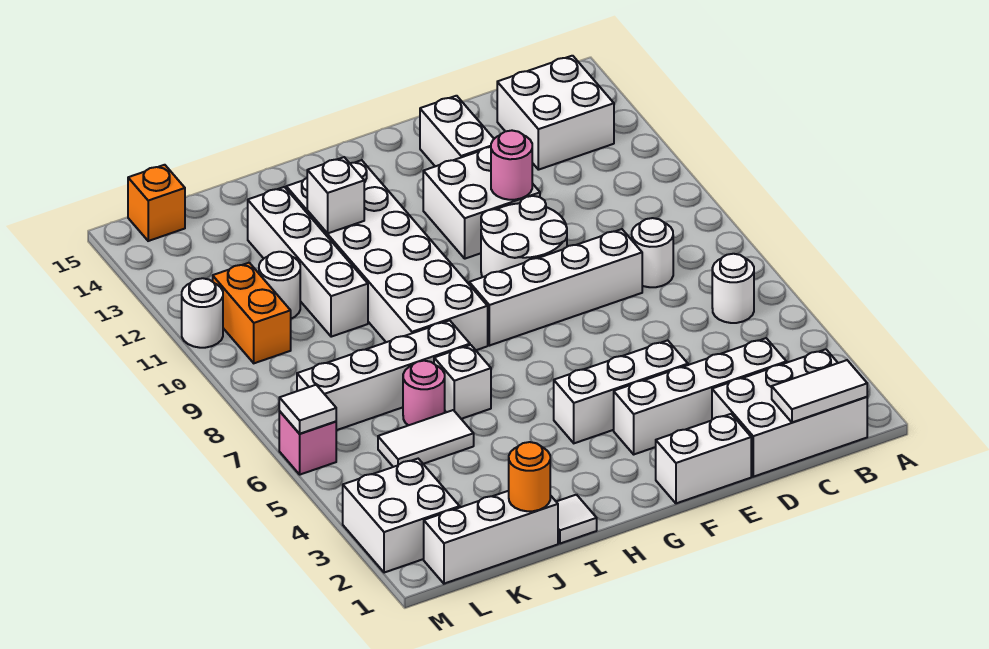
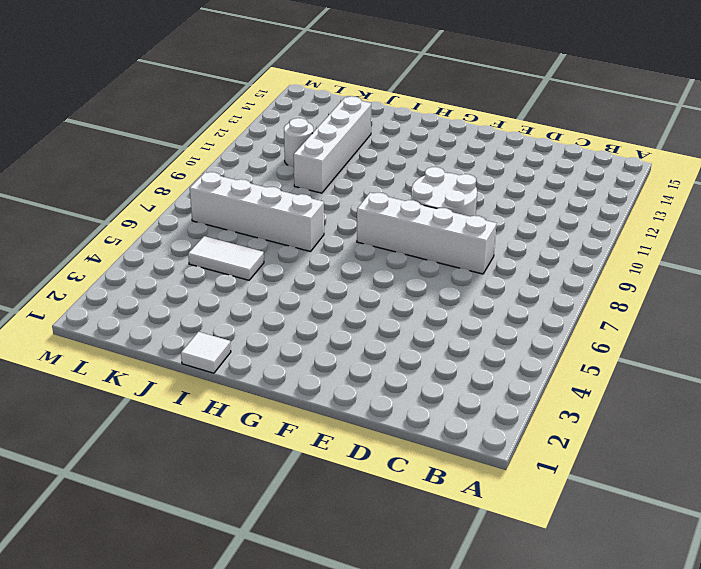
none -> white brick B1:D2 level 1
none -> white round brick B6 level 1
none -> white brick B13:C14 level 1
none -> white brick C3:F3 level 1

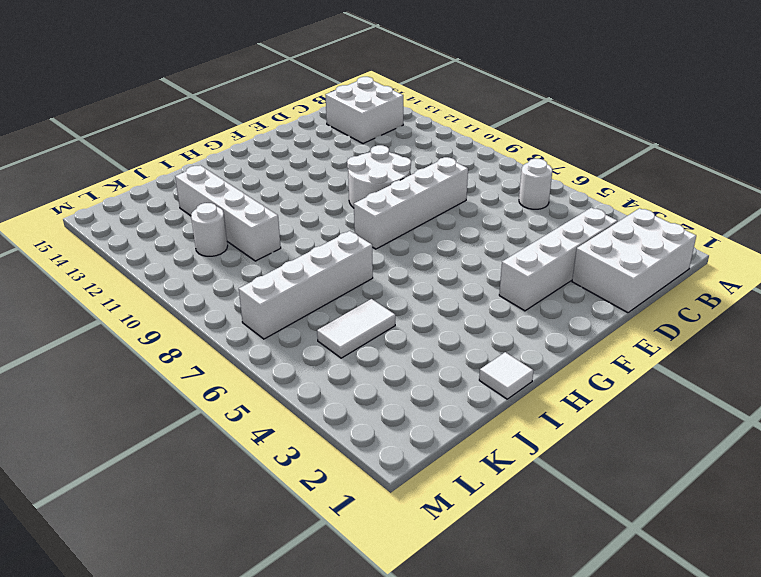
none -> white round brick C8 level 1
none -> white brick E1:F1 level 1
none -> white brick E4:G4 level 1
none -> white brick E11:F12 level 1

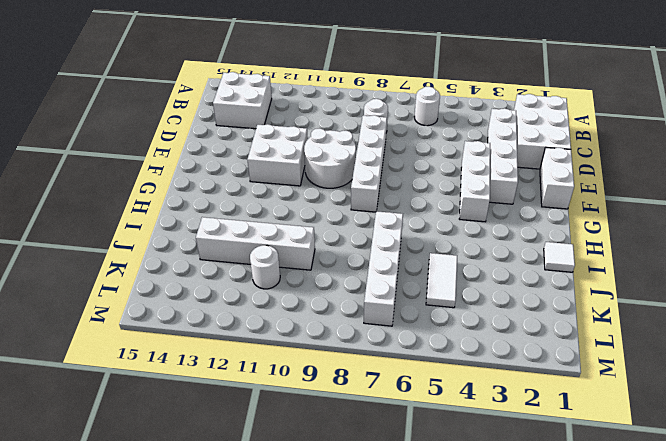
none -> white brick E13:E14 level 1
none -> white brick H8:I13 level 1
none -> white brick I6 level 1
none -> white brick J1:L1 level 1

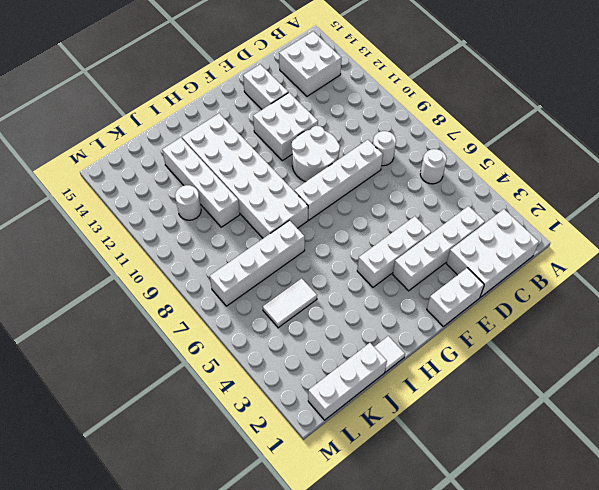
none -> white brick I6 level 1
none -> pink round brick J6 level 1
none -> white brick L2:M3 level 1
none -> orange brick L10:L11 level 1

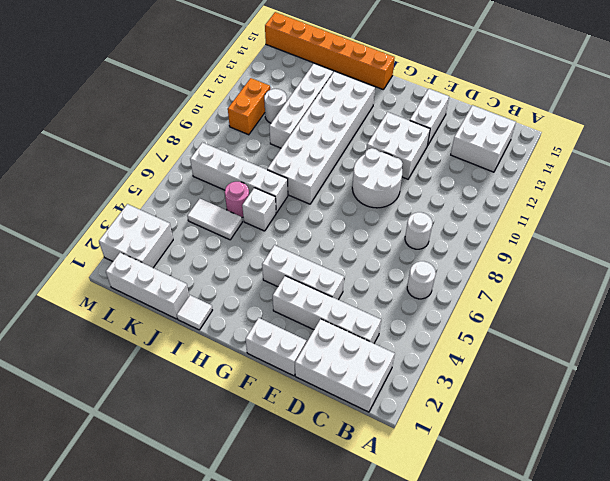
orange brick H15:M15 level 1 -> orange brick L15 level 1
none -> white brick D8:G8 level 1
none -> pink brick M6 level 1
none -> white round brick M11 level 1
none -> white tile B1:C1 level 2

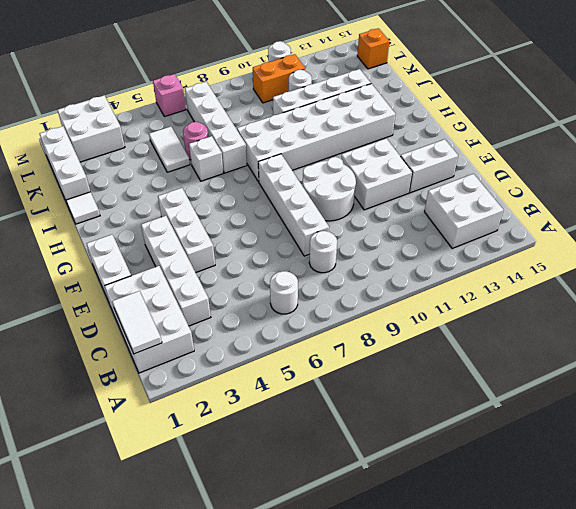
none -> pink round brick E11 level 2
none -> white brick I12 level 2
none -> orange round brick J1 level 2
none -> white tile M6 level 2

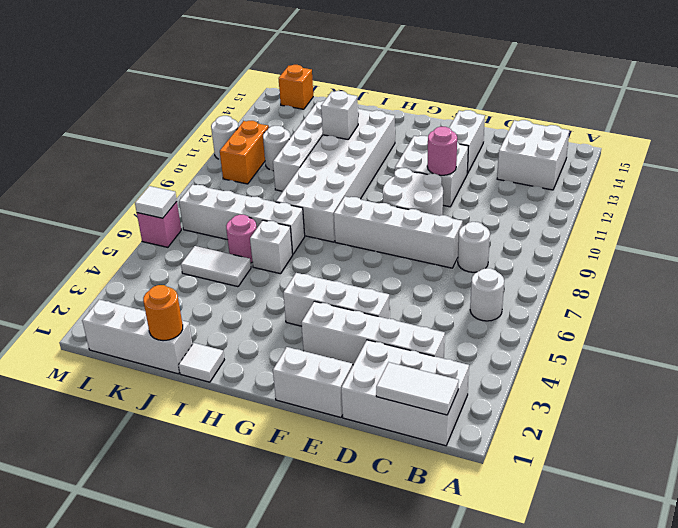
none -> white brick L2:M3 level 1

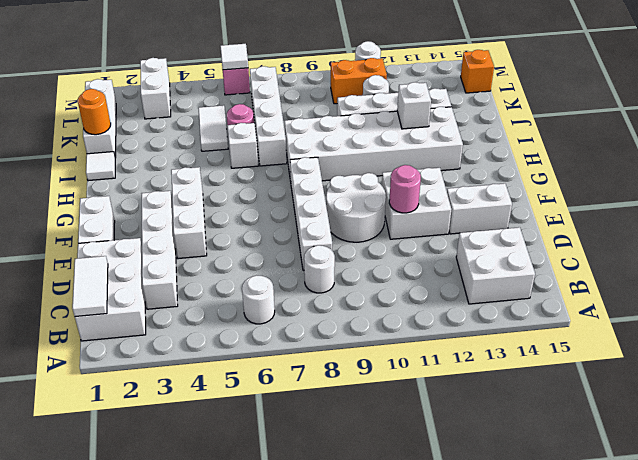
white brick L3:M3 level 1 -> white brick L2:M3 level 1

